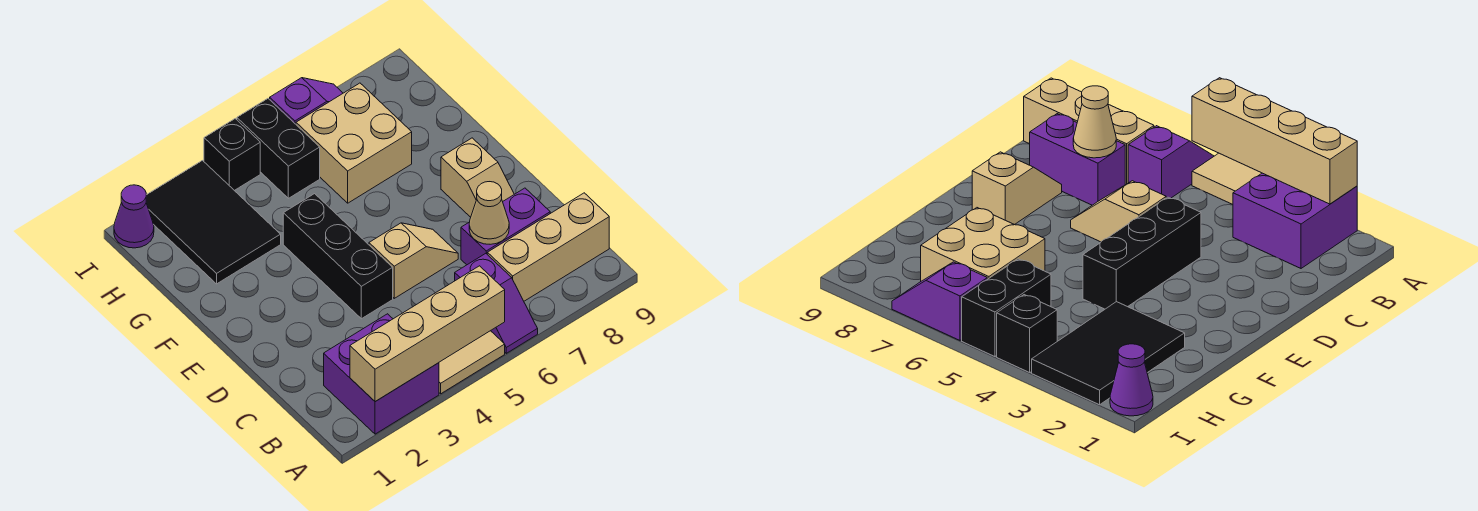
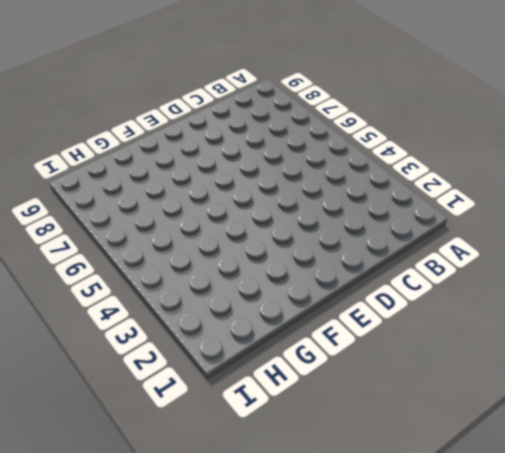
none -> purple brick A2:B3 level 1
none -> tan tile A4:A5 level 1
none -> purple slope A6:B6 level 1 top B

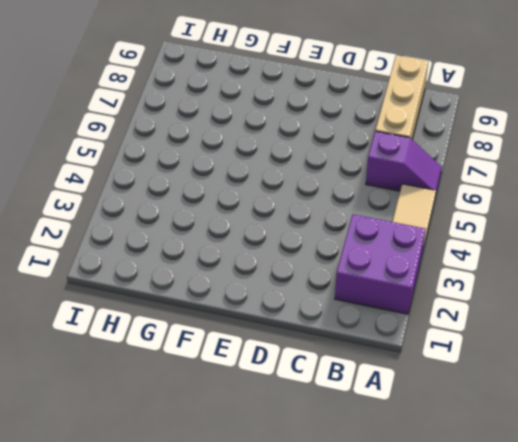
none -> purple brick C7:C8 level 1
none -> black brick D4:F4 level 1
none -> tan slope D5:D6 level 1 top 5

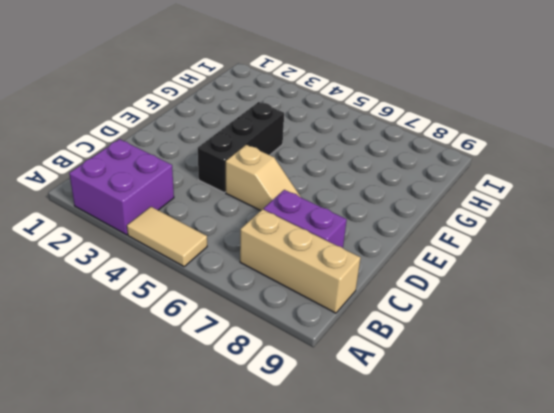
none -> purple slope A6:B6 level 1 top B
none -> tan slope D8:E8 level 1 top E
none -> black tile G2:I3 level 1

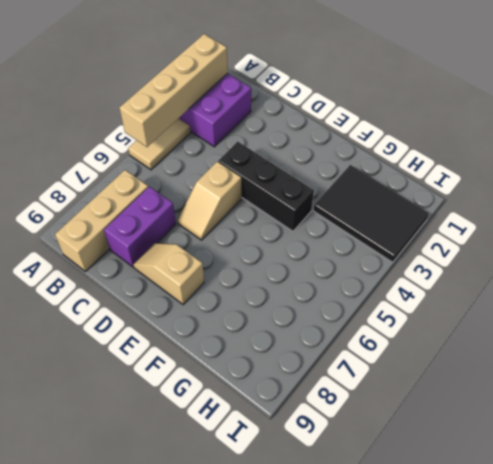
none -> purple slope A6:B6 level 1 top B
none -> tan brick G6:H7 level 1
none -> black brick H5:I5 level 1

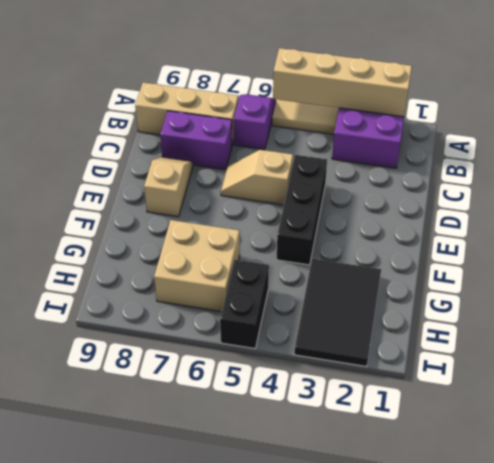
none -> purple cone I1 level 1
none -> black brick I4 level 1
none -> purple slope I6:I7 level 1 top 6

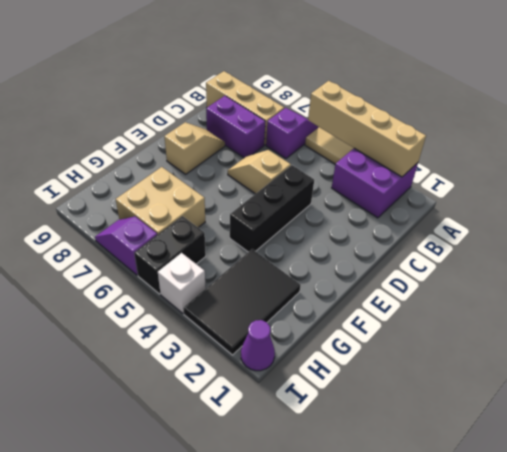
white brick I4 level 1 -> black brick I4 level 1
none -> tan cone C7 level 2

